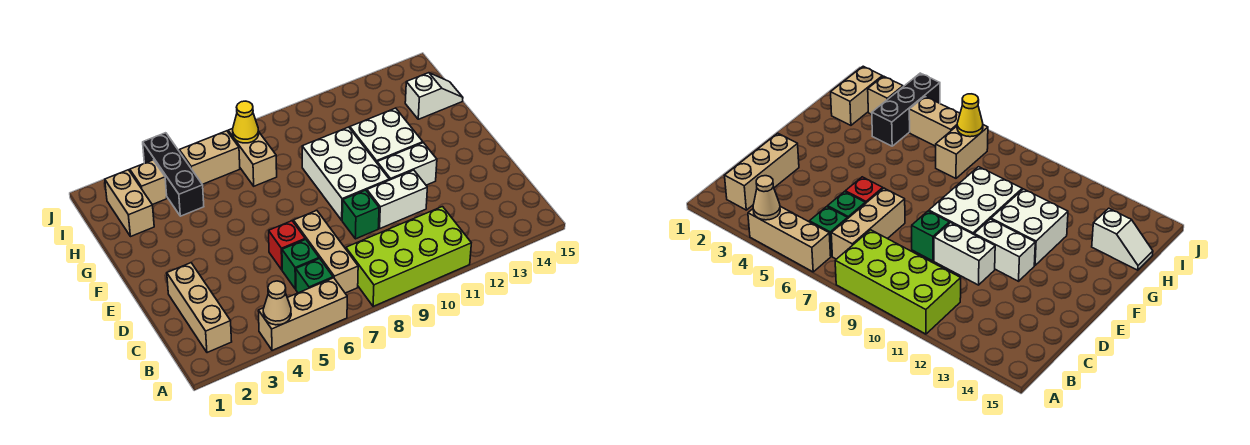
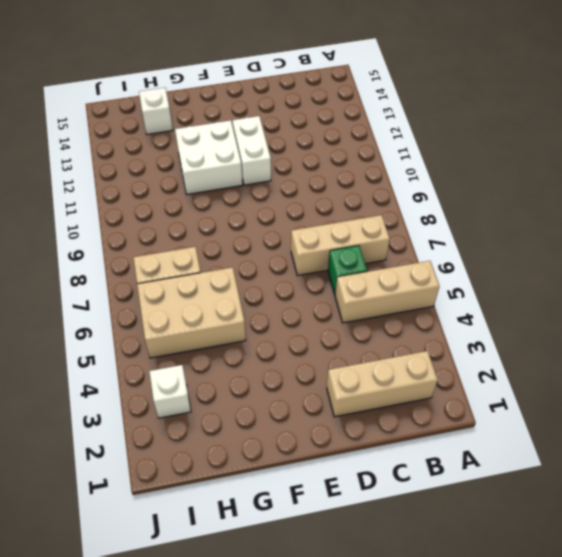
tan brick A5:C5 level 1 -> tan brick A4:A6 level 1
tan brick G5:I6 level 1 -> tan brick I5:I6 level 1
white brick I3 level 1 -> tan brick I3 level 1
none -> lime brick A8:B11 level 1
none -> green brick B6 level 1
none -> red brick D6 level 1

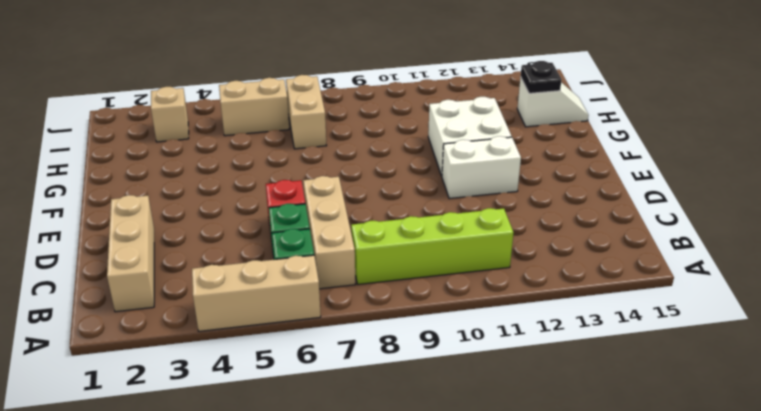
lime brick B8:B11 level 1 -> lime brick A8:B11 level 1
black plate H14 level 2 -> none
none -> green brick D9 level 1
none -> white brick D10:D11 level 1
none -> white brick E9:G10 level 1

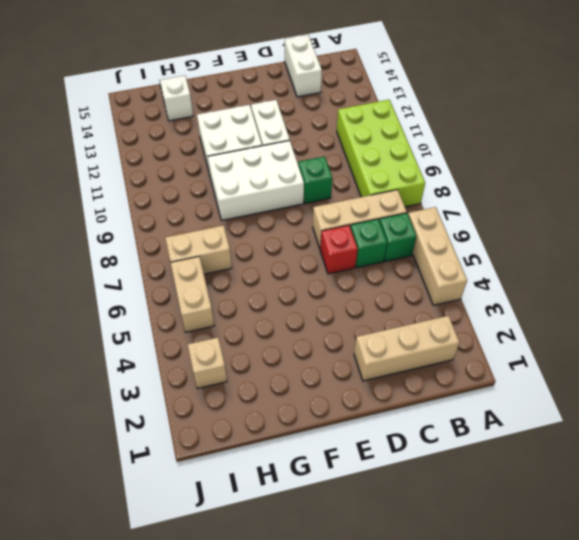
white brick C14:C15 level 1 -> white brick D10:D11 level 1
none -> tan brick H2:I2 level 1
none -> black brick H4:J4 level 1
none -> tan cone A4 level 2

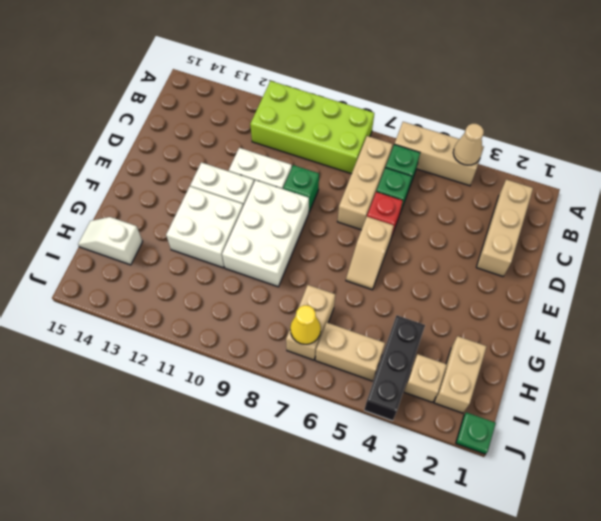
tan slope E6:F6 level 1 top E -> none
green plate J1 level 1 -> none

